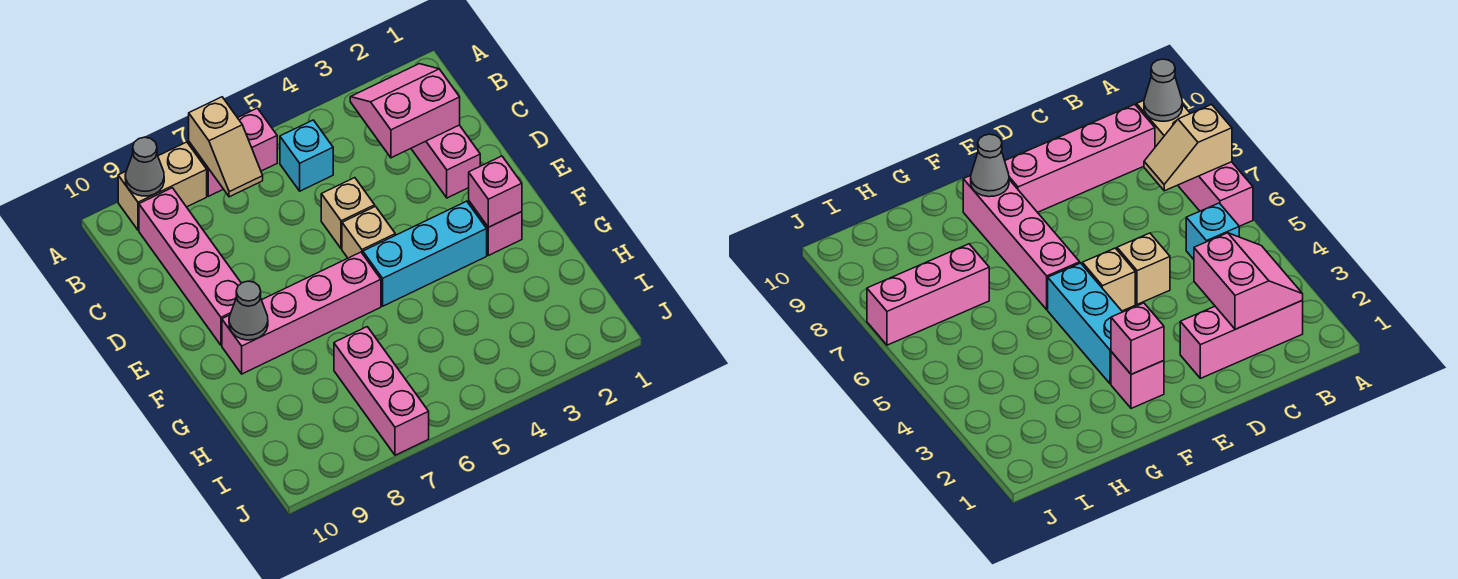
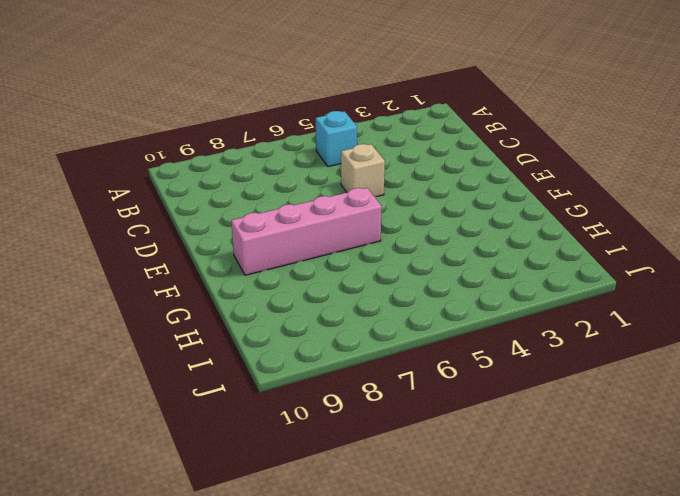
none -> pink brick A6:A7 level 1
none -> tan brick A8:A9 level 1
none -> pink brick B2:D2 level 1

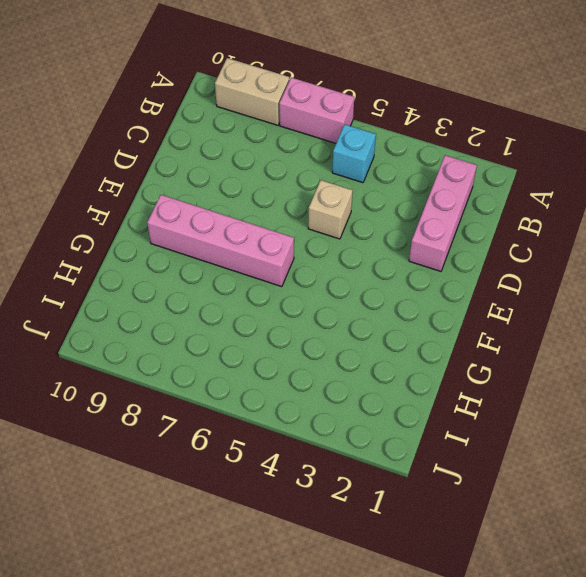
none -> pink brick B9:E9 level 1
none -> tan brick E5 level 1
none -> pink brick F2 level 1

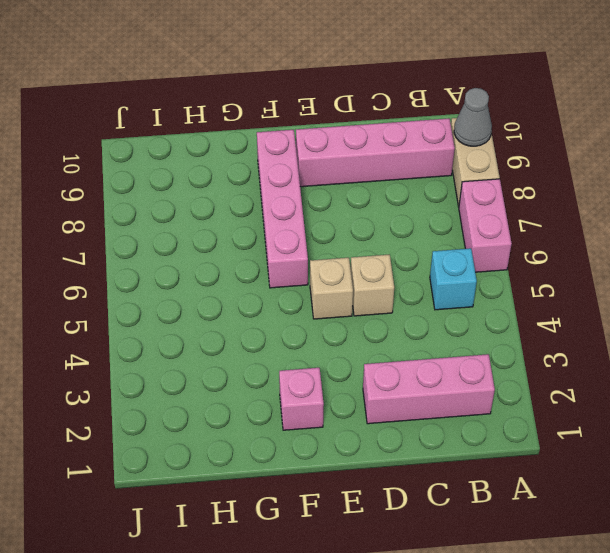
none -> cyan brick F3:F5 level 1
none -> pink brick H7:J7 level 1
none -> tan slope A7:B7 level 2 top A

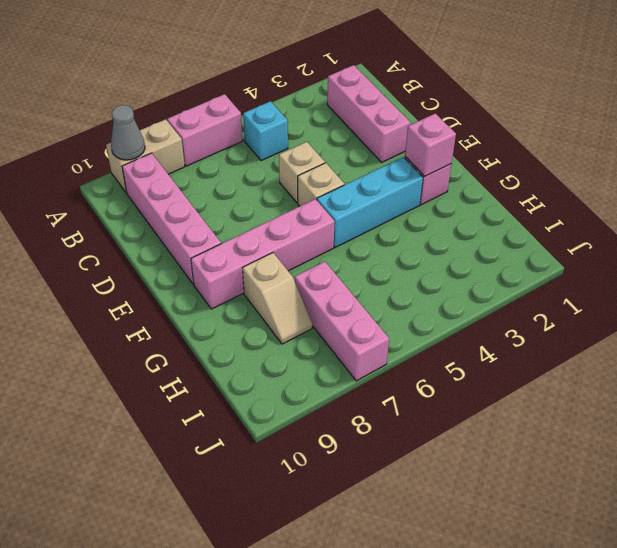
tan slope G8:H8 level 1 top G -> tan slope A7:B7 level 2 top A
none -> pink slope B2:C3 level 2 top C
none -> grey cone F9 level 2

